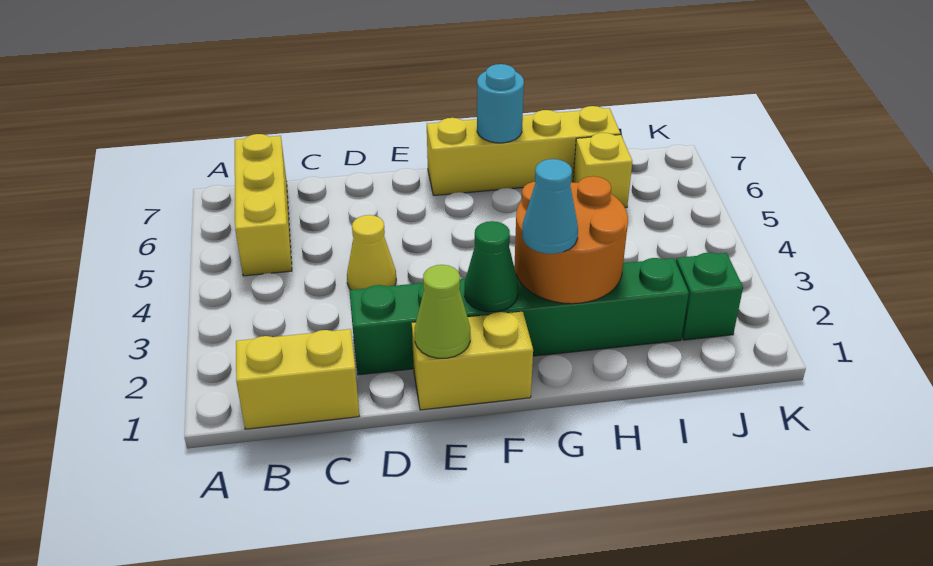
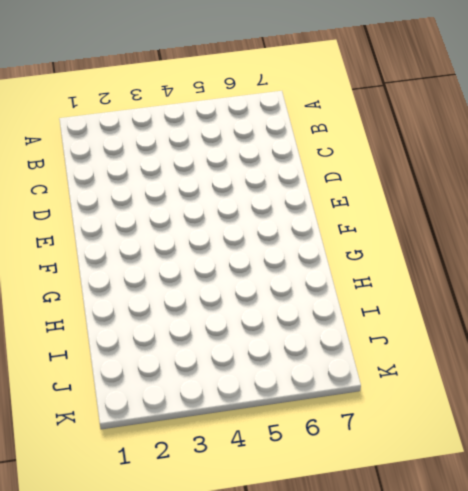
none -> yellow brick B1:C1 level 1
none -> yellow brick B5:B7 level 1
none -> green brick D2:I2 level 1

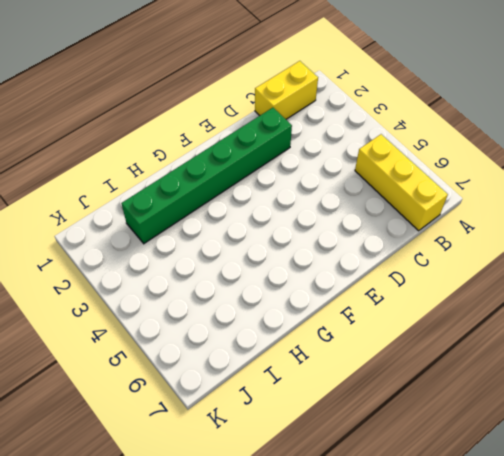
none -> yellow cone D4 level 1
none -> yellow brick E1:F1 level 1
none -> yellow brick F7:I7 level 1

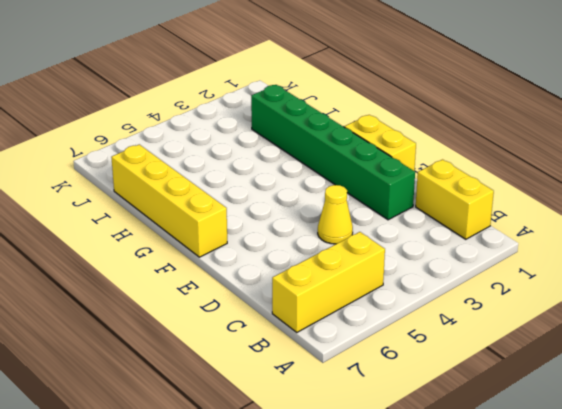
none -> yellow brick I6 level 1
none -> green brick J2 level 1
none -> lime cone E1 level 2

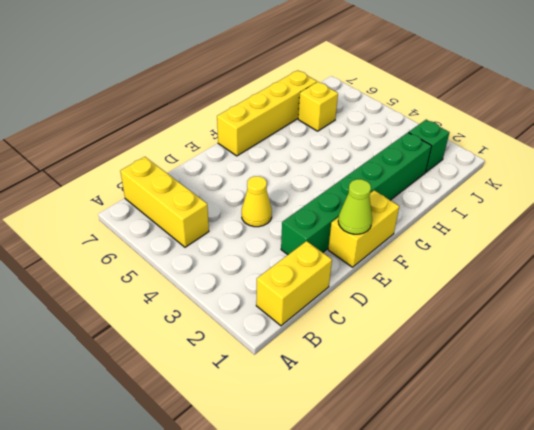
none -> green cone F2 level 2
none -> orange round brick G2:H3 level 2
none -> cyan round brick G7 level 2

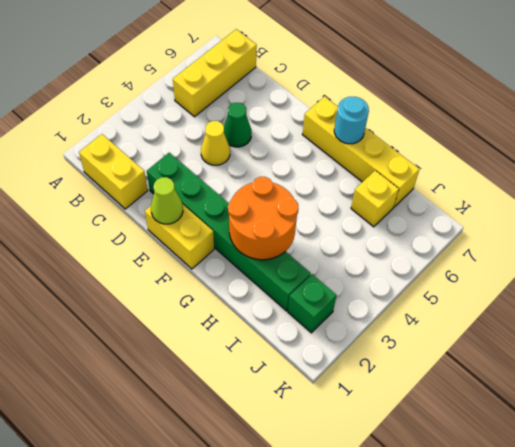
green cone D5 level 1 -> green cone F2 level 2
none -> cyan cone G2 level 3

